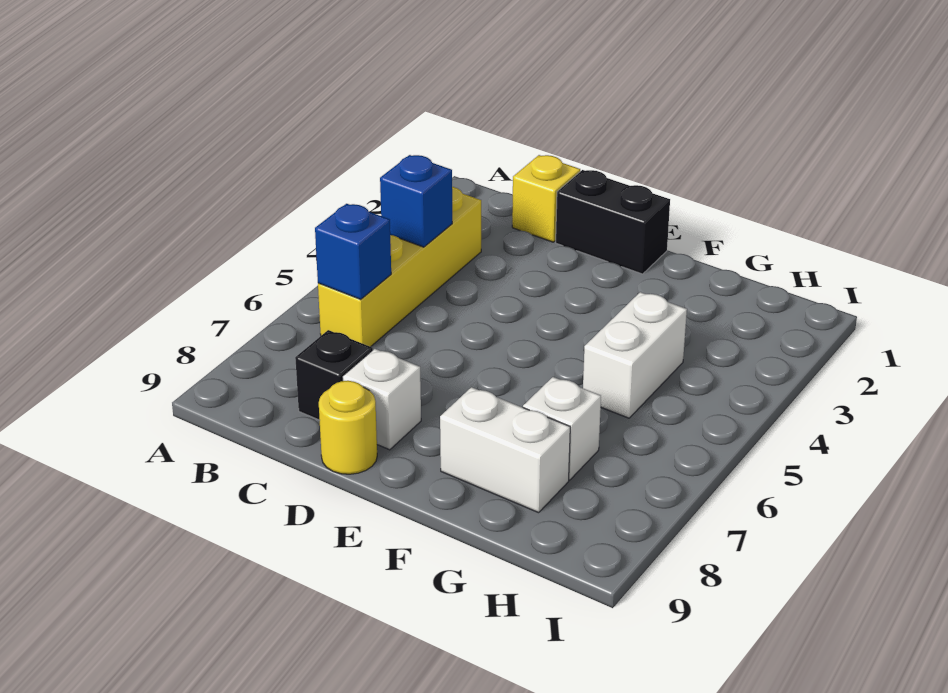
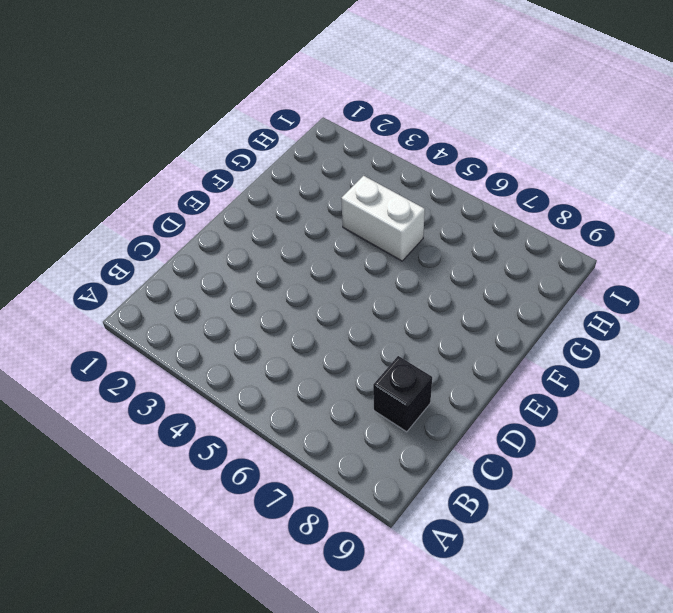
none -> yellow brick B3:B6 level 1
none -> yellow brick C1 level 1

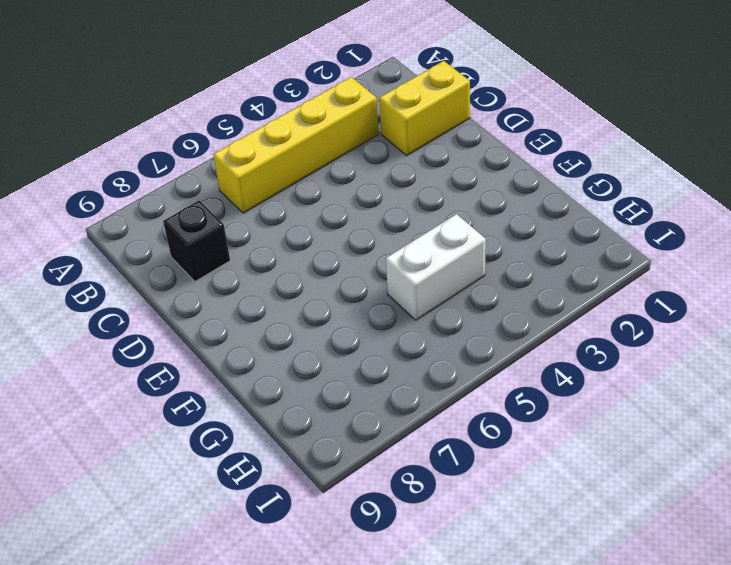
yellow brick C1:C2 level 1 -> yellow brick C1 level 1
none -> black brick D1:E1 level 1
none -> white brick D8 level 1

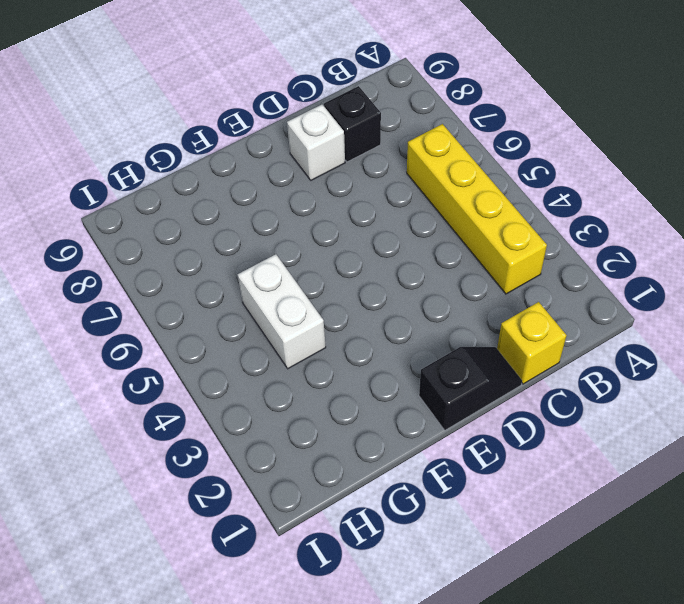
black slope D1:E1 level 1 top E -> black brick D1:E1 level 1
none -> yellow round brick D9 level 1
none -> white brick F8:G8 level 1

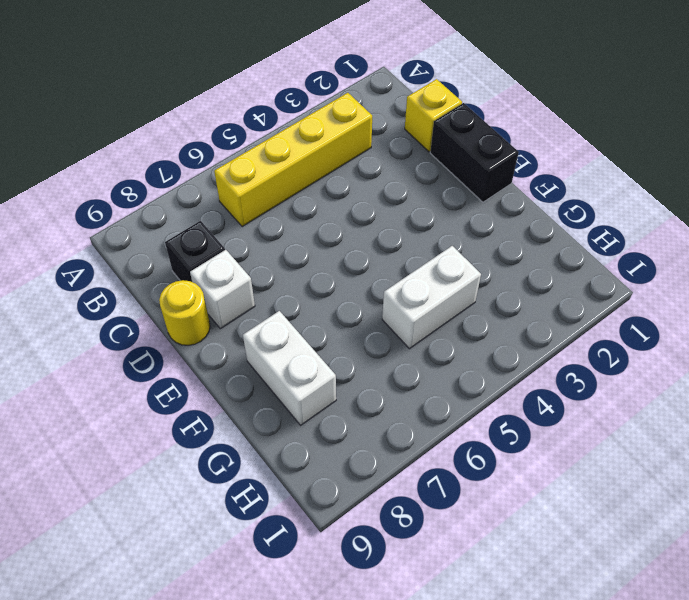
none -> white brick G7 level 1
none -> blue brick B4 level 2

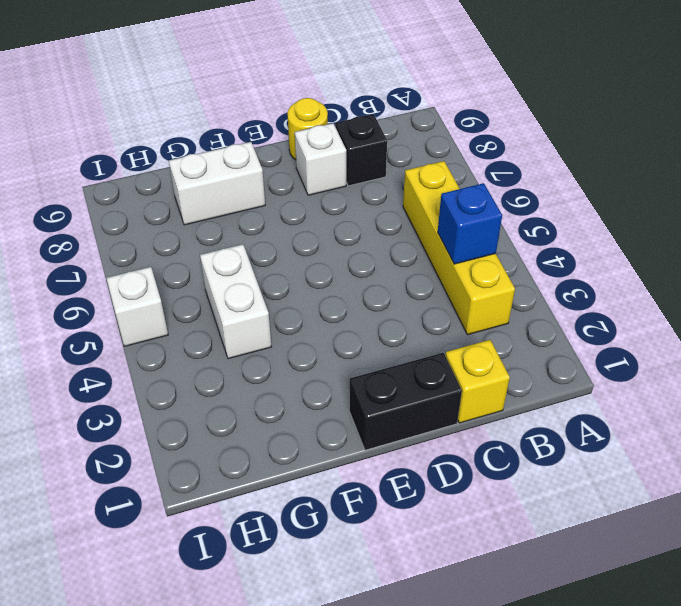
white brick I5 level 1 -> white brick G7 level 1
none -> blue brick B6 level 2

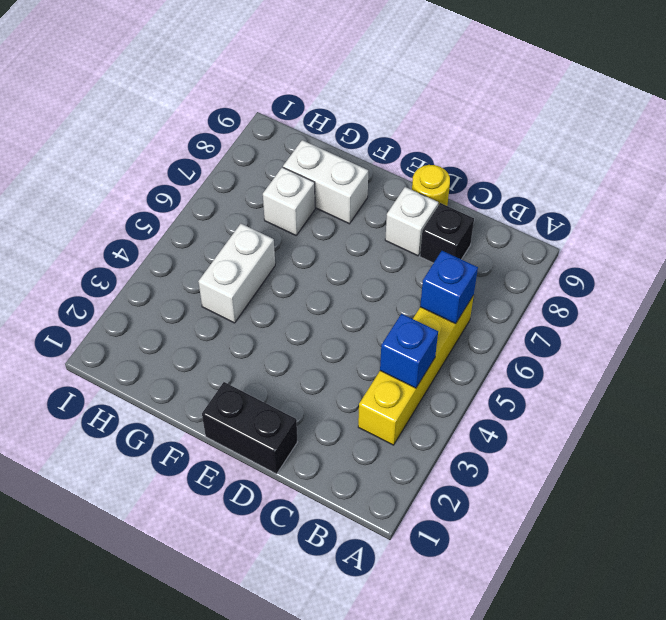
none -> yellow brick C1 level 1

